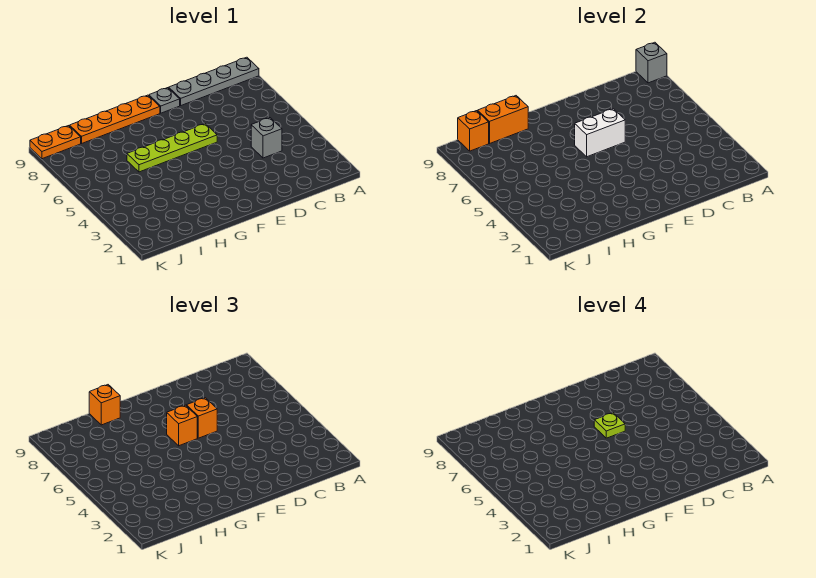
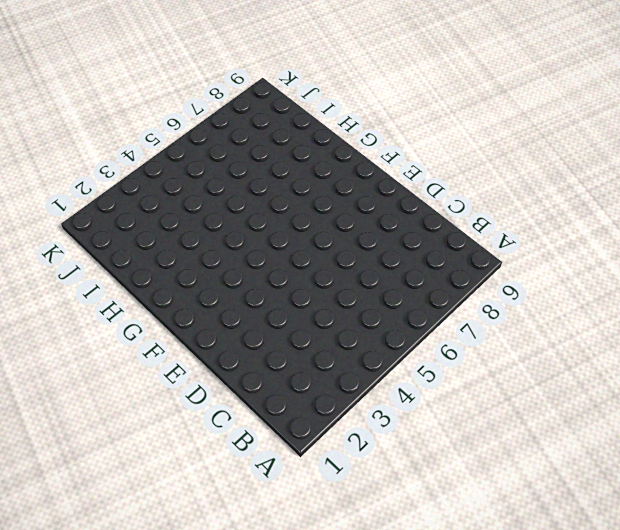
none -> grey plate A9:D9 level 1
none -> grey brick C4 level 1
none -> lime plate E6:H6 level 1

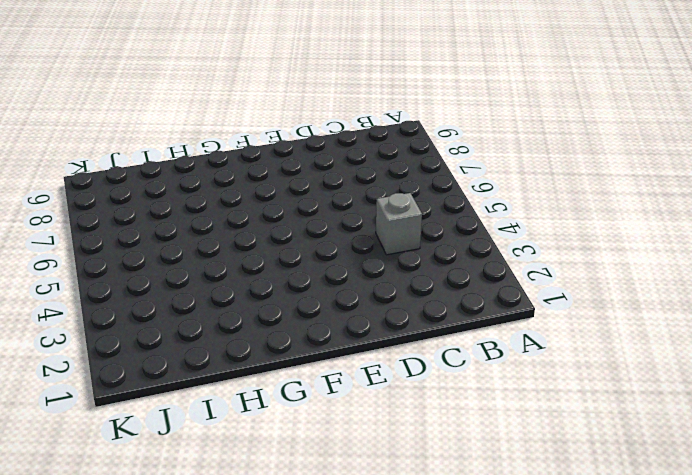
none -> grey plate A9:D9 level 1
none -> lime plate E6:H6 level 1
none -> grey plate E9 level 1

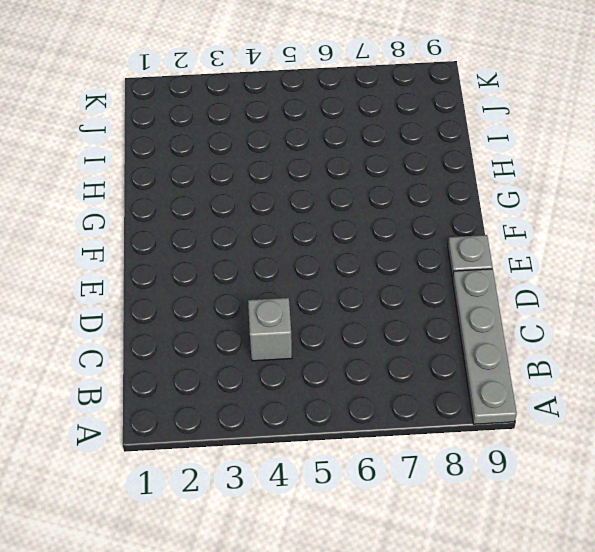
none -> lime plate E6:H6 level 1
none -> orange plate F9:I9 level 1
none -> orange plate J9:K9 level 1

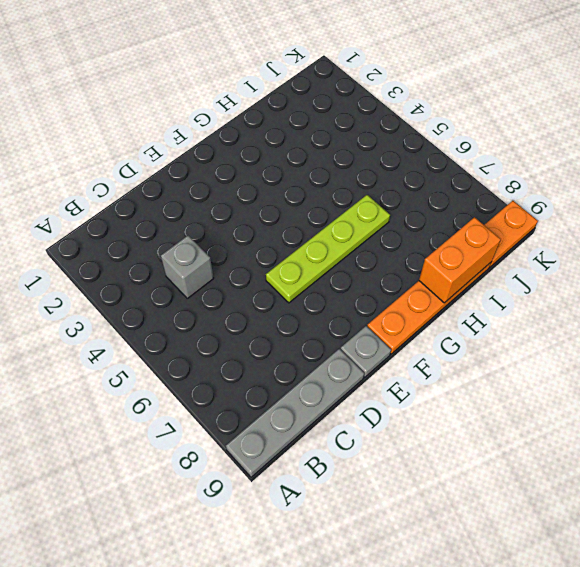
none -> grey brick A9 level 2
none -> white brick E6:F6 level 2
none -> orange brick J9 level 2

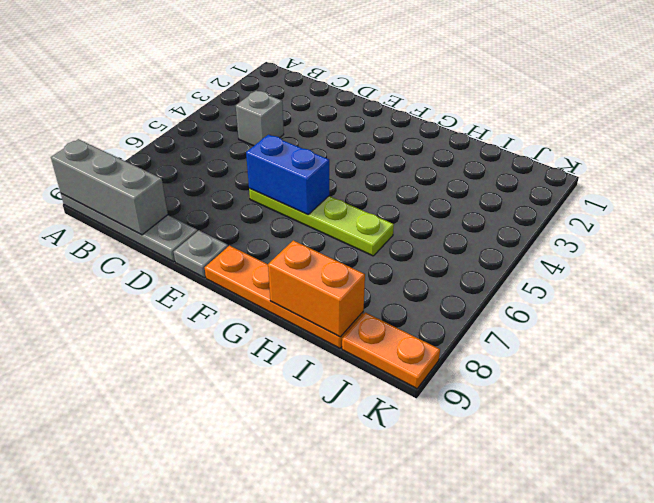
grey brick A9:C9 level 2 -> grey brick A9 level 2
blue brick E6:F6 level 2 -> white brick E6:F6 level 2
none -> orange brick J9 level 2
none -> orange brick E6 level 3
none -> orange brick F6 level 3

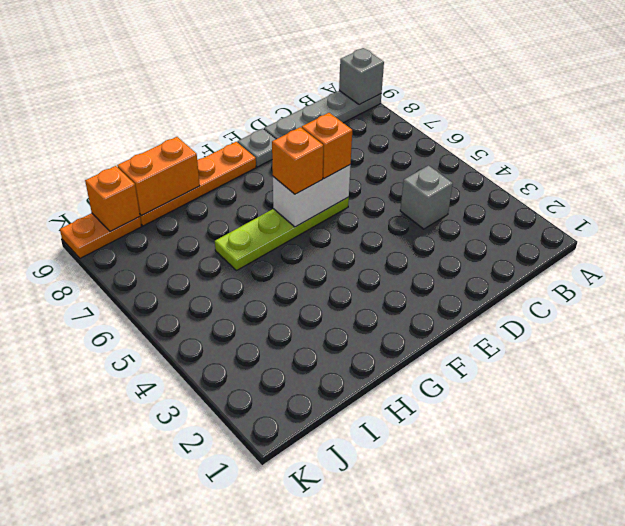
none -> orange brick H9 level 3
none -> lime plate E6 level 4

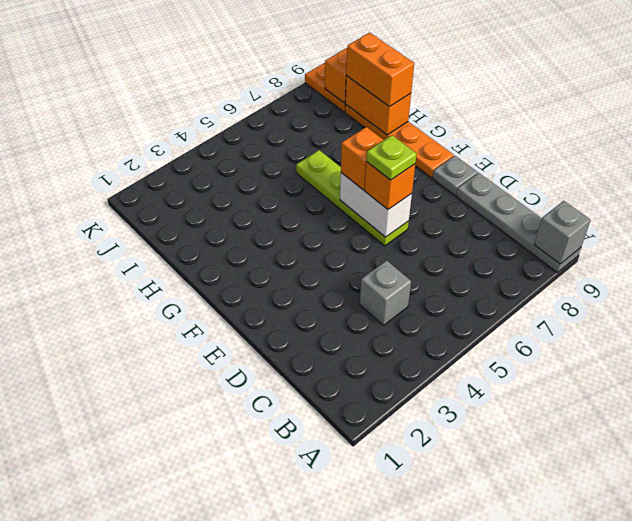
orange brick H9:I9 level 3 -> orange brick H9 level 3

